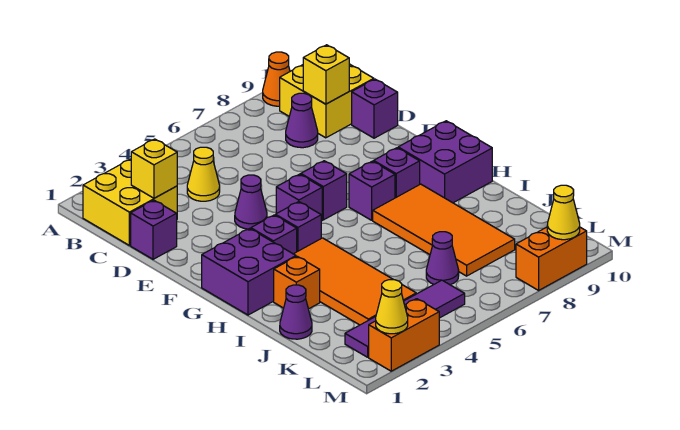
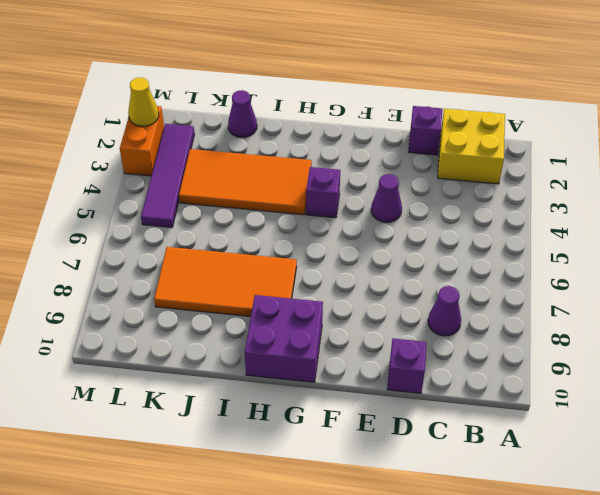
none -> orange cone A9 level 1
none -> yellow brick B9:C10 level 1
none -> yellow cone C4 level 1

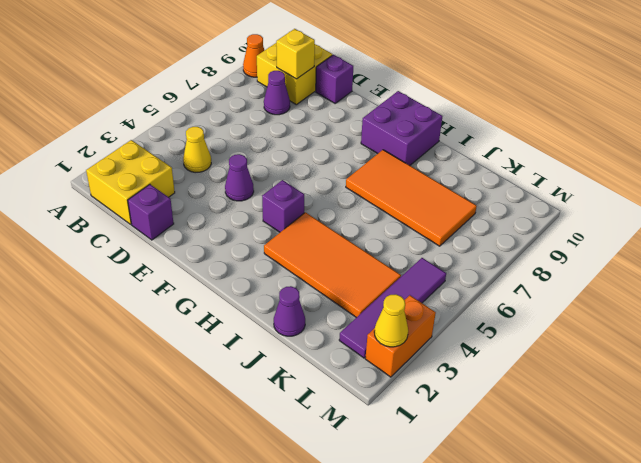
none -> purple brick F5 level 1
none -> purple brick F6 level 1
none -> purple brick G1:H2 level 1

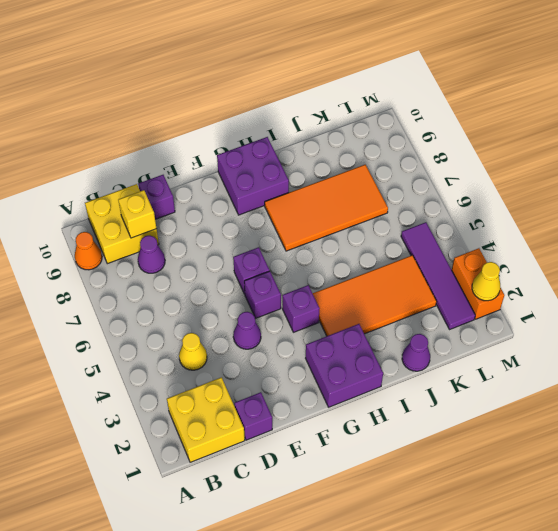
none -> purple brick G3 level 1
none -> purple brick G7 level 1
none -> purple brick G8 level 1

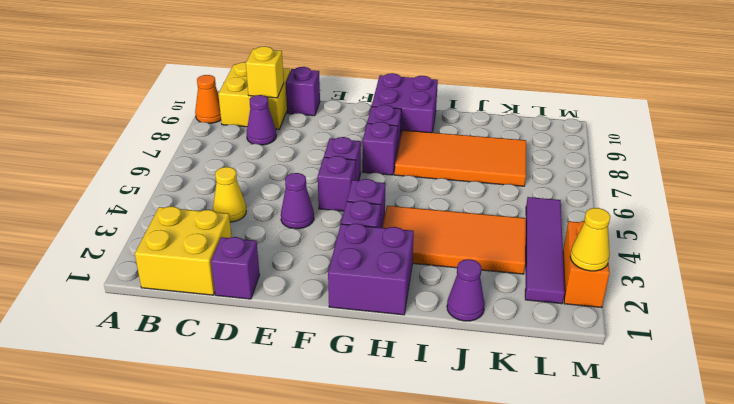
none -> orange brick I2 level 1
none -> purple cone K6 level 1
none -> orange brick M8:M9 level 1

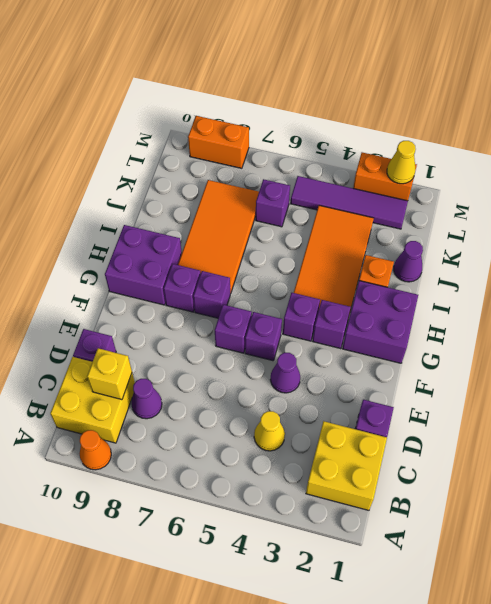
purple brick K6 level 1 -> purple cone K6 level 1
none -> yellow brick C2 level 2
none -> yellow cone M9 level 2

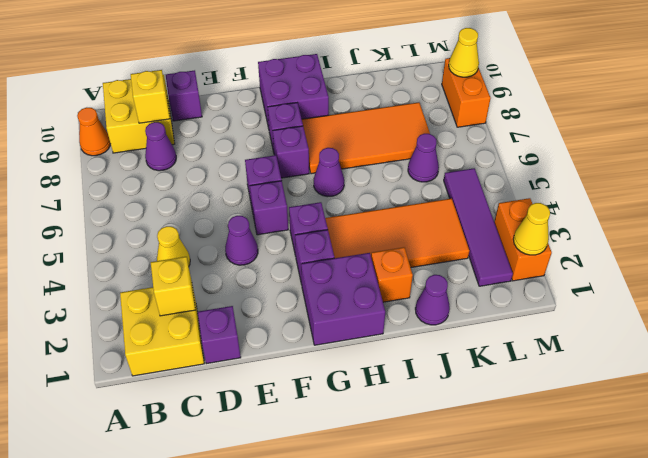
purple cone H6 level 1 -> none

